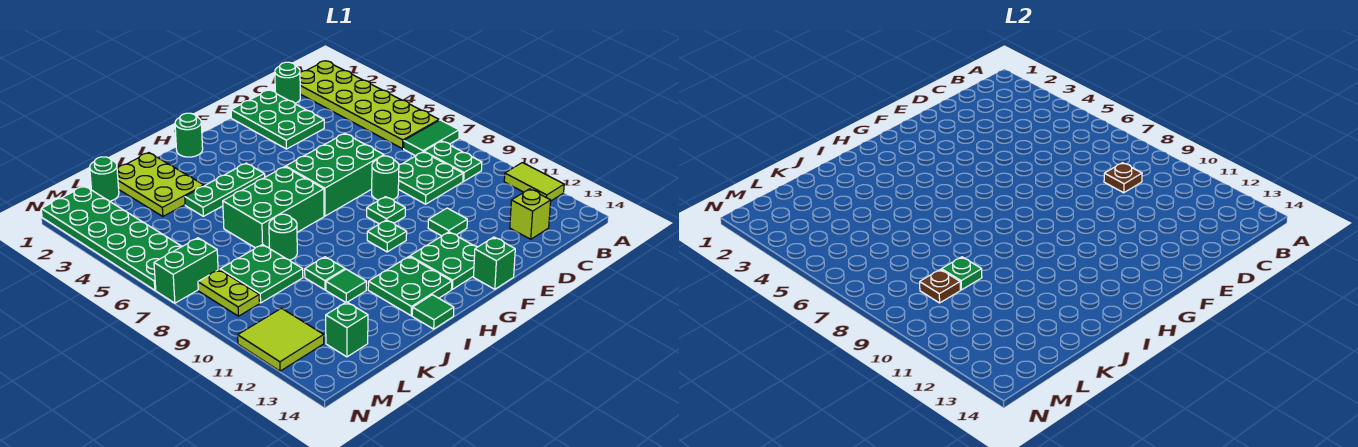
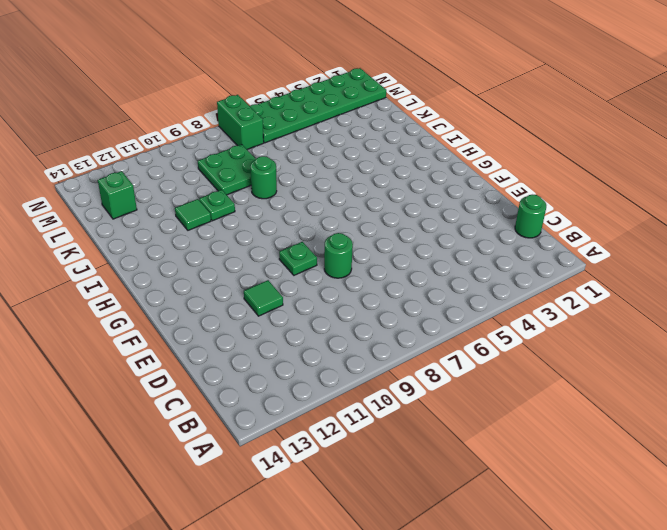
none -> lime plate A1:B6 level 1
none -> green tile A7:B7 level 1
none -> lime tile A11:A12 level 1
none -> green plate B8:B9 level 1

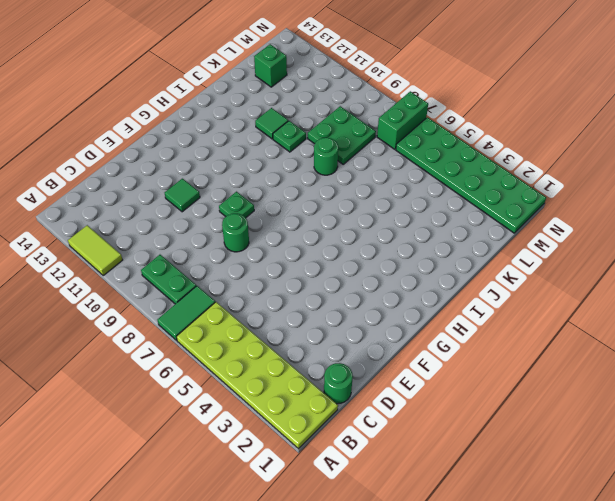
none -> green plate C8:D9 level 1
none -> lime brick C13 level 1
none -> green plate D1:E3 level 1
none -> green brick E6:G7 level 1

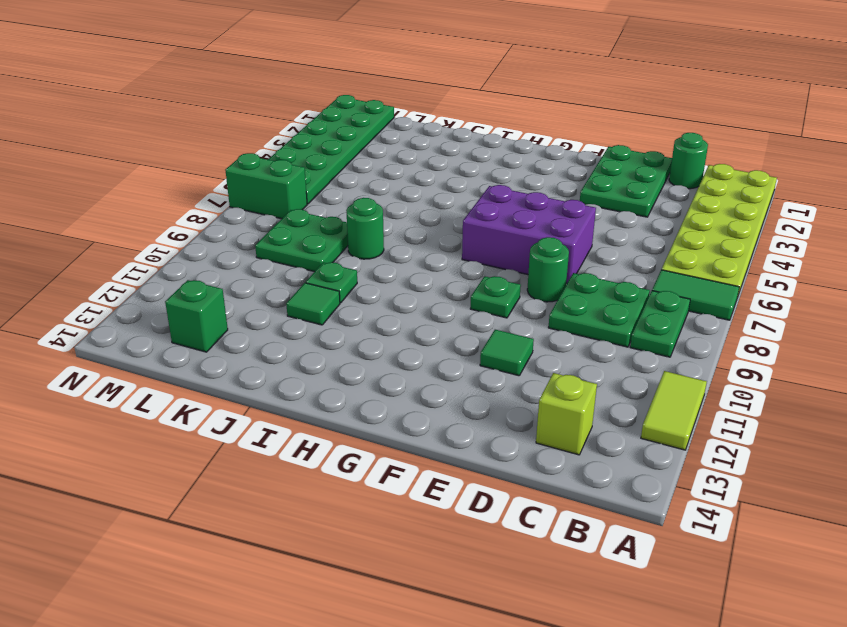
purple brick E6:G7 level 1 -> green brick E6:G7 level 1
none -> green plate F12:G13 level 1
none -> green brick F14 level 1
none -> green plate G10 level 1
none -> green round brick H1 level 1

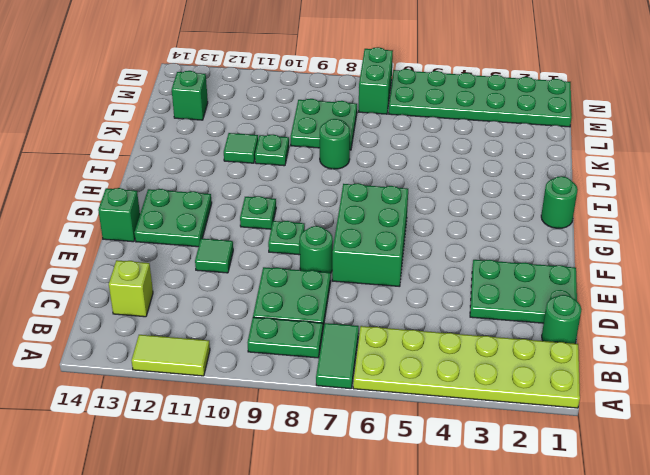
none -> green plate H4:J4 level 1
none -> green brick H6:J7 level 1
none -> green plate H12:I13 level 1
none -> green tile I14 level 1

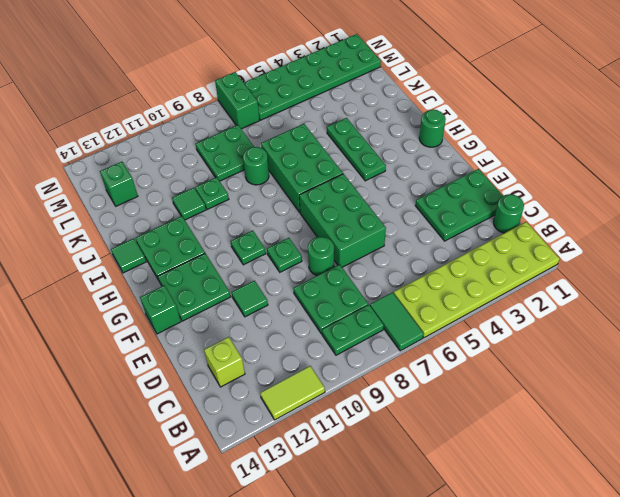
none -> lime plate J1:K3 level 1
none -> green round brick L1 level 1
none -> lime plate M8:M9 level 1
none -> lime tile M11:N12 level 1

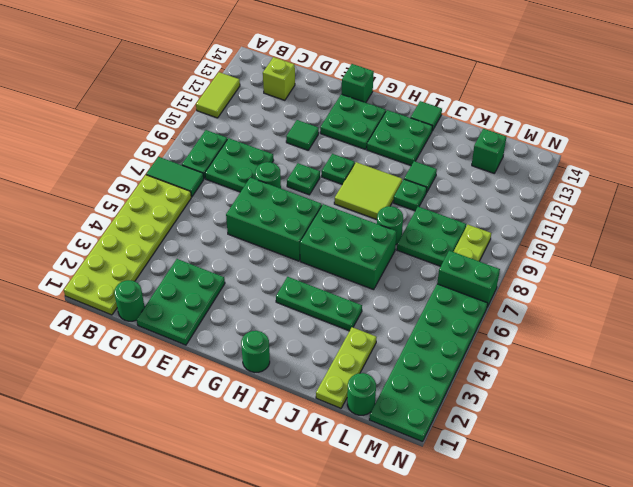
lime tile H9:I10 level 1 -> lime tile M11:N12 level 1
lime plate K1:K3 level 1 -> lime plate J1:K3 level 1
none -> brown plate C9 level 2
none -> green plate K9 level 2
none -> brown plate L9 level 2

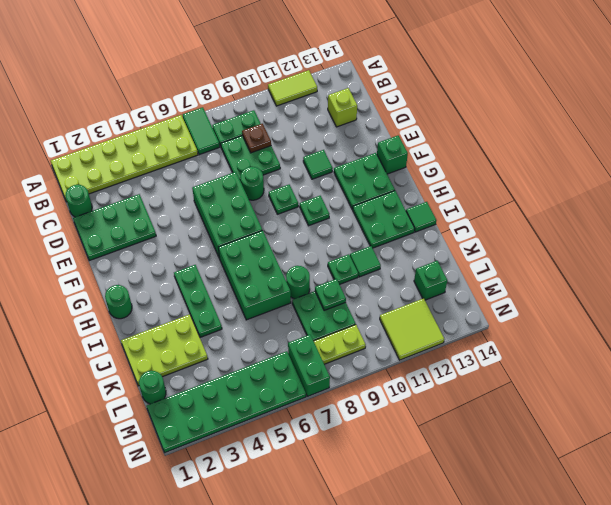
none -> brown plate L9 level 2

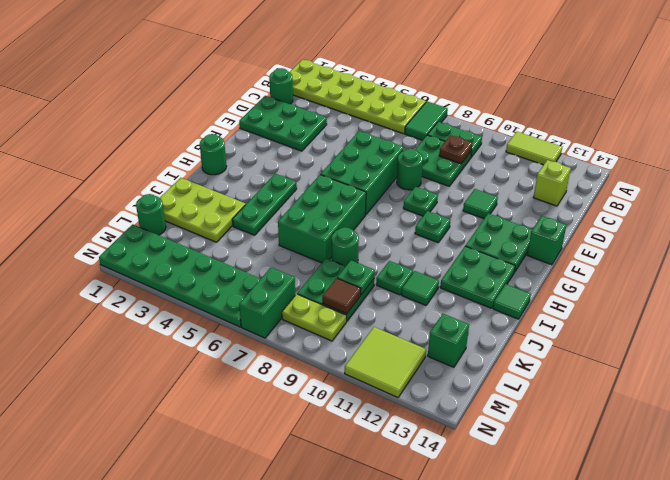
brown tile L9 level 2 -> brown plate L9 level 2

